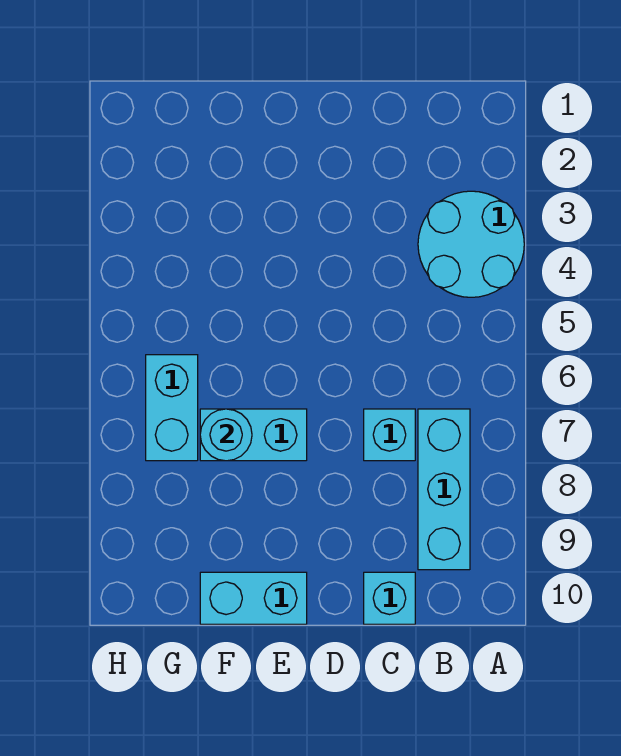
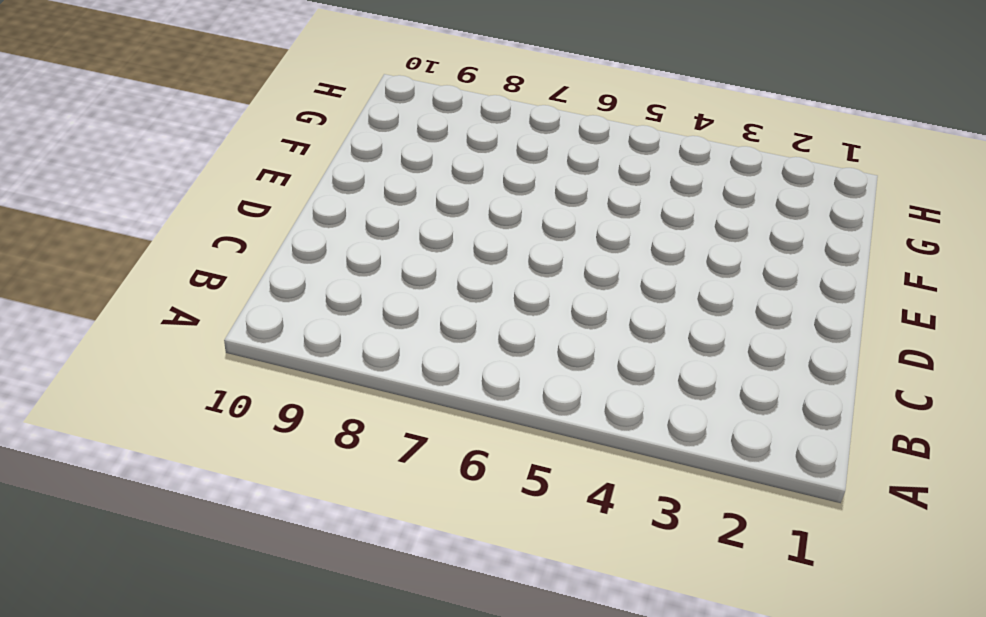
none -> cyan round brick A3:B4 level 1
none -> cyan brick B7:B9 level 1

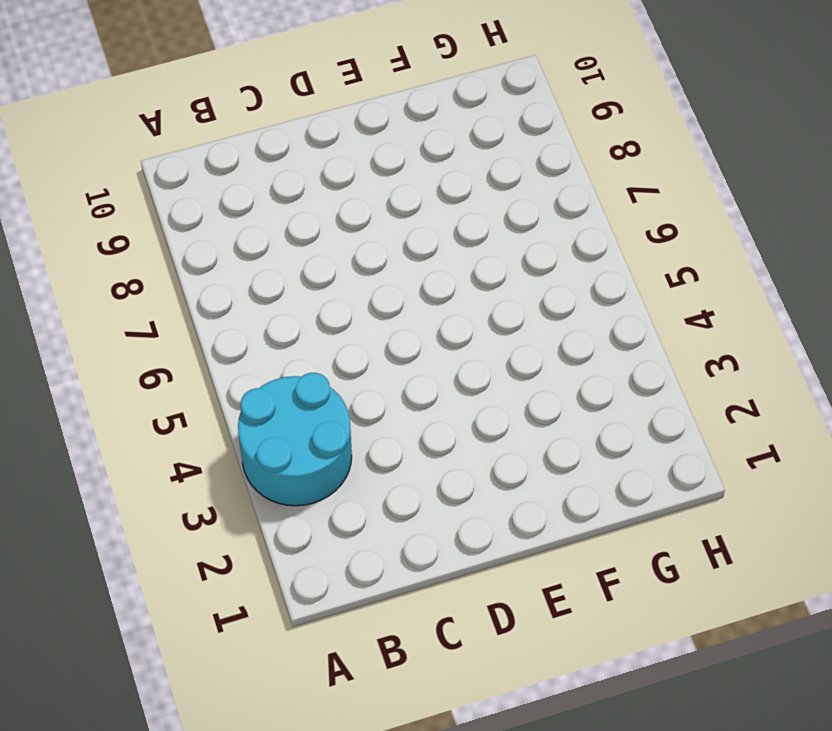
none -> cyan brick B7:B9 level 1
none -> cyan brick C7 level 1

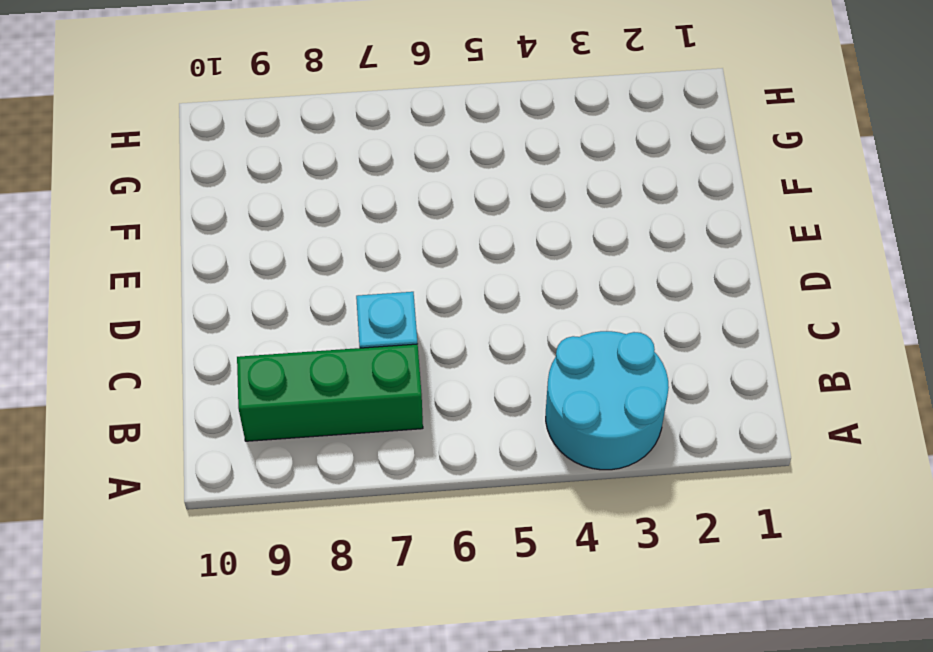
green brick B7:B9 level 1 -> cyan brick B7:B9 level 1
none -> cyan brick C10 level 1
none -> cyan brick E7:F7 level 1

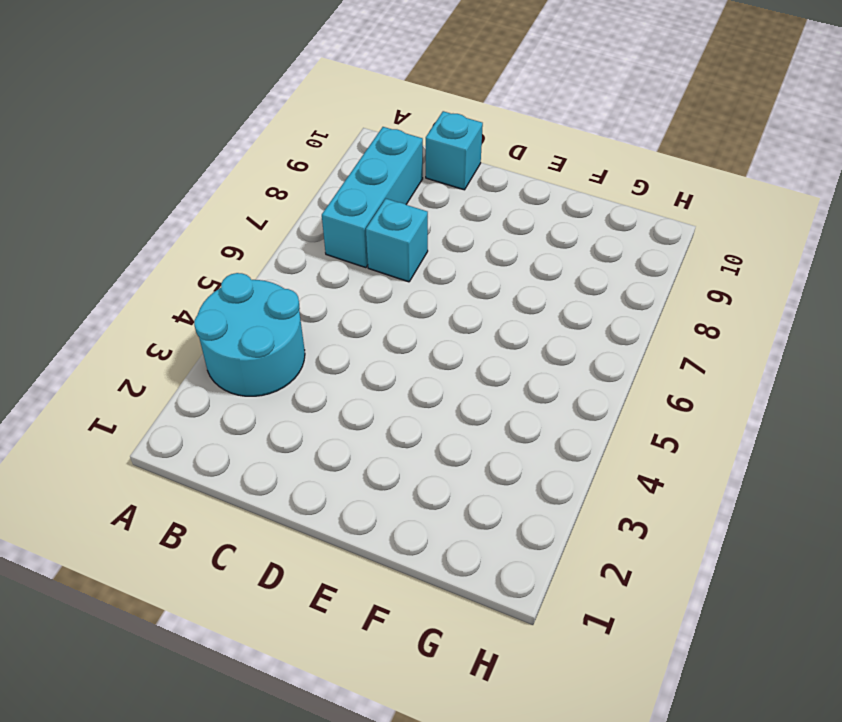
none -> cyan brick E7:F7 level 1
none -> cyan brick E10:F10 level 1

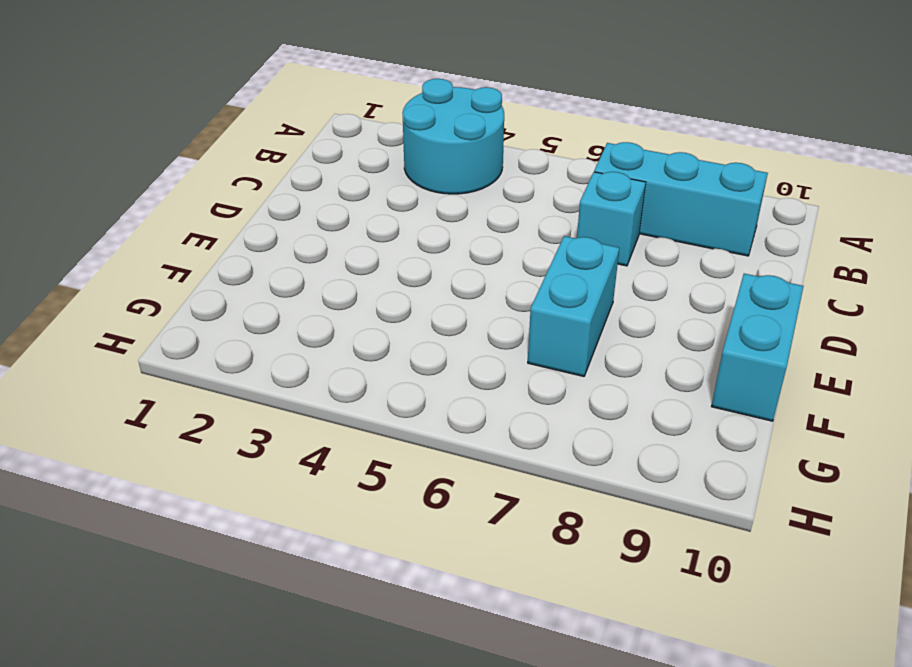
none -> cyan brick C10 level 1
none -> cyan brick G6:G7 level 1

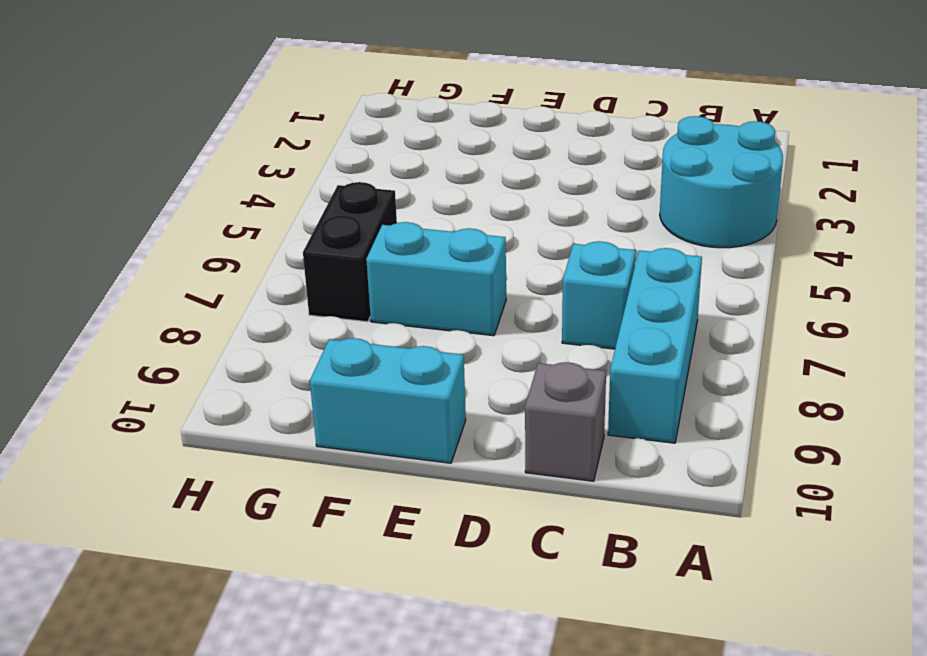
grey brick C10 level 1 -> cyan brick C10 level 1
black brick G6:G7 level 1 -> cyan brick G6:G7 level 1
none -> cyan round brick F7 level 2

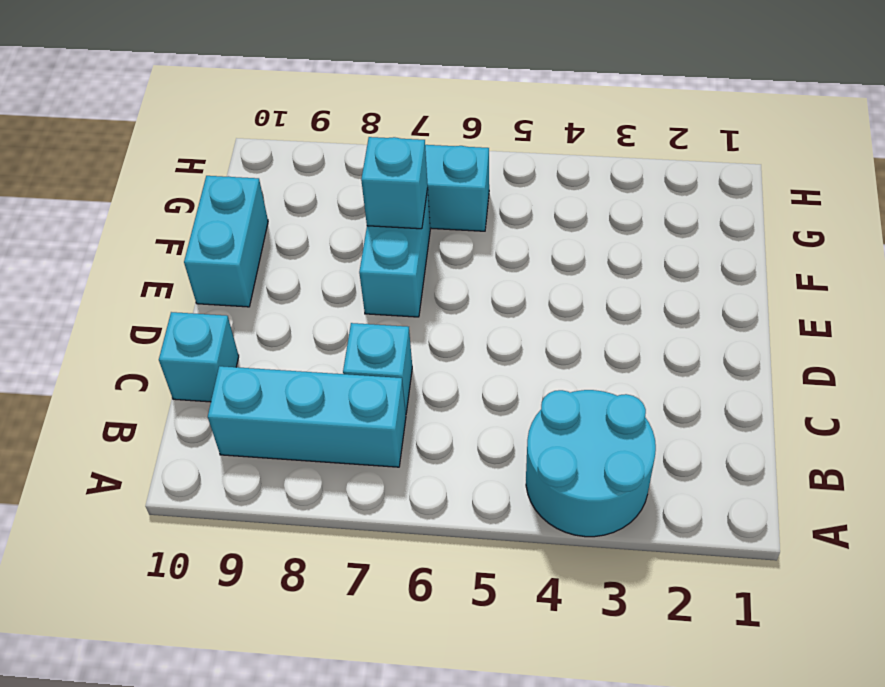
cyan brick F7 level 2 -> cyan round brick F7 level 2

